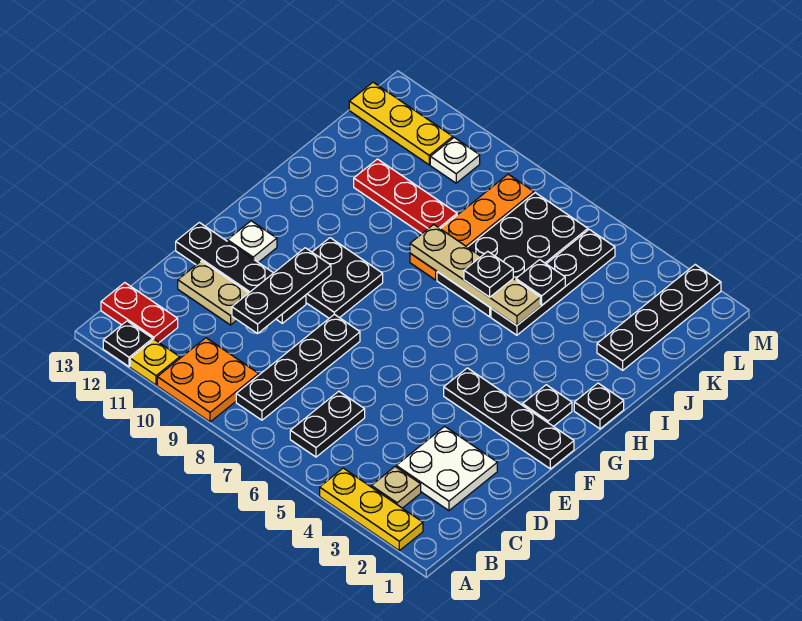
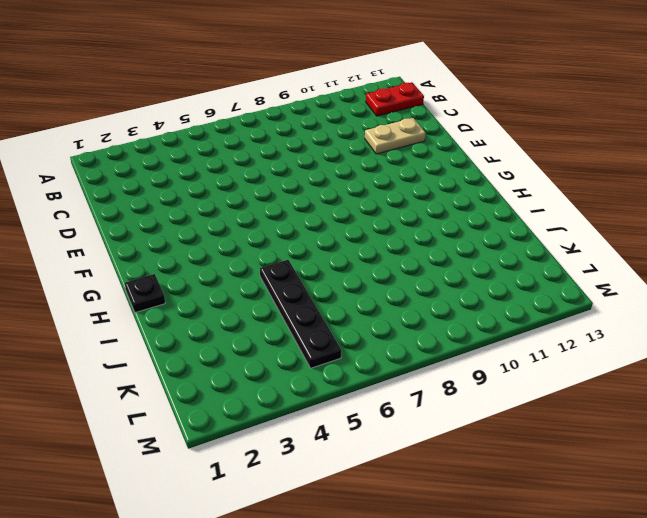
none -> yellow plate A2:A4 level 1
none -> orange plate A9:B10 level 1
none -> yellow plate A11 level 1

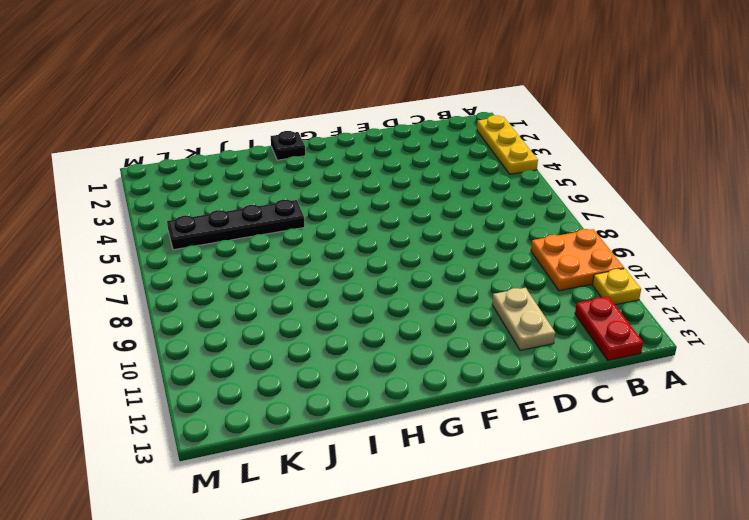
none -> black plate A12 level 1
none -> tan plate B3 level 1
none -> black plate B6:C6 level 1

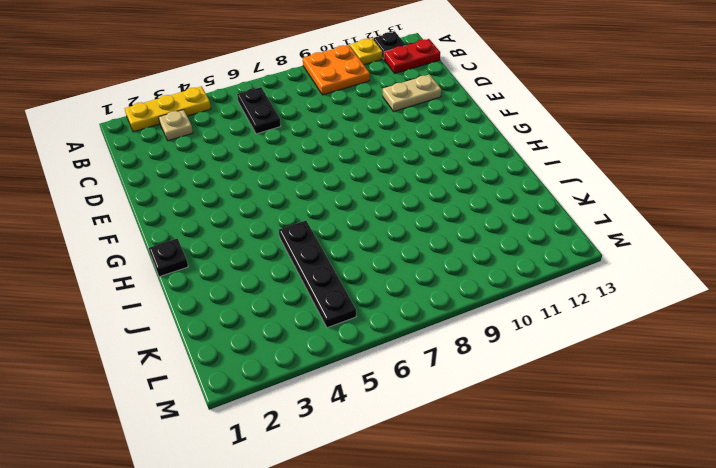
none -> black plate B8:E8 level 1
none -> white plate C2:D3 level 1
none -> black plate E10:E13 level 1

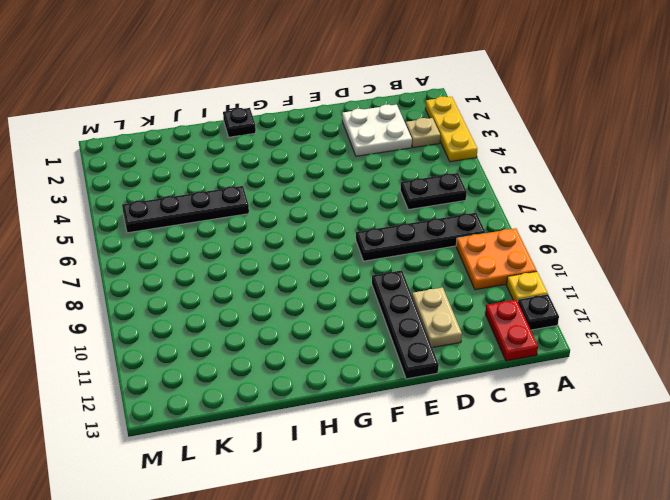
none -> black plate F1:F4 level 1
none -> black plate F9:G10 level 1
none -> white plate F12 level 1

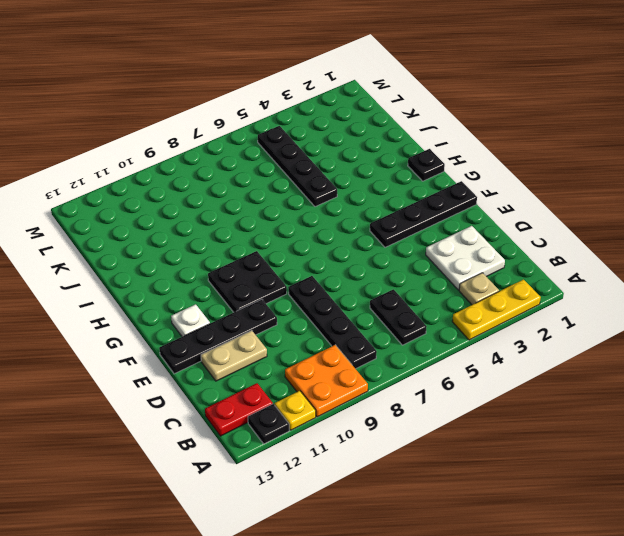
none -> black plate G2 level 1
none -> black plate I6:L7 level 1
none -> orange plate I8:L8 level 1

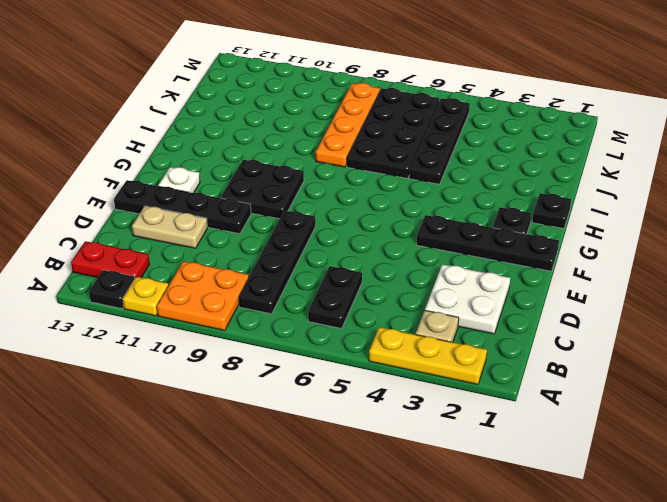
none -> black plate J2:M2 level 1
none -> red plate J9:J11 level 1
none -> white plate L10 level 1

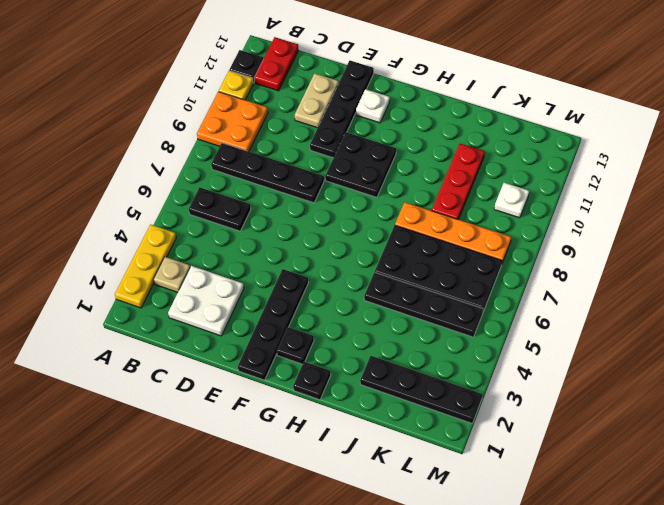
none -> yellow plate L11:L13 level 1
none -> black plate D10:F10 level 2
none -> tan plate I5:I8 level 2

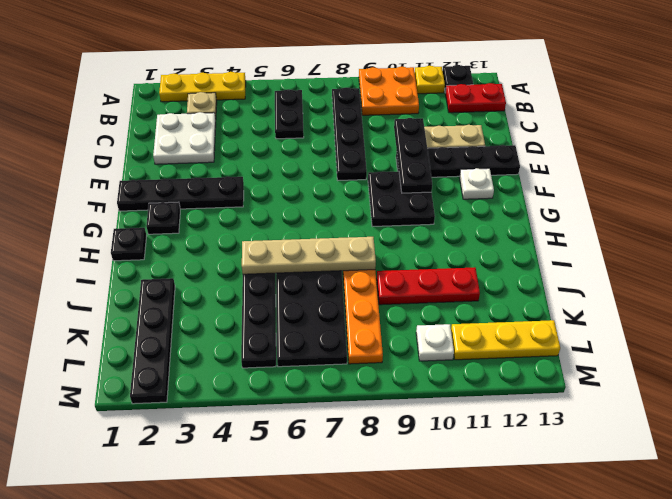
none -> black plate J5 level 2
none -> black plate I6 level 3

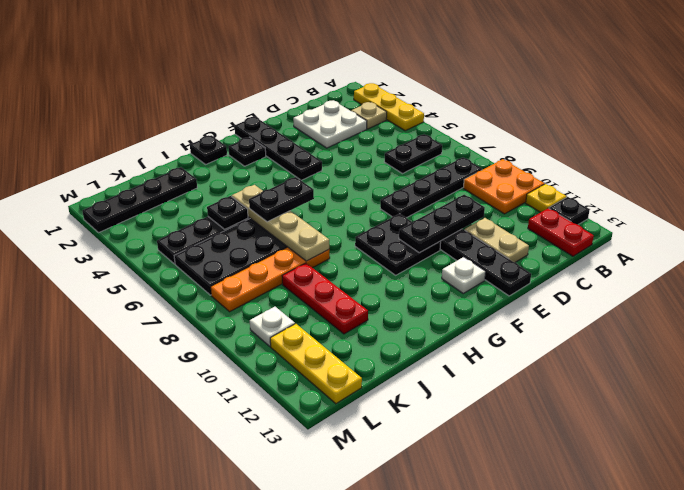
black plate H6:I6 level 3 -> black plate I6 level 3

